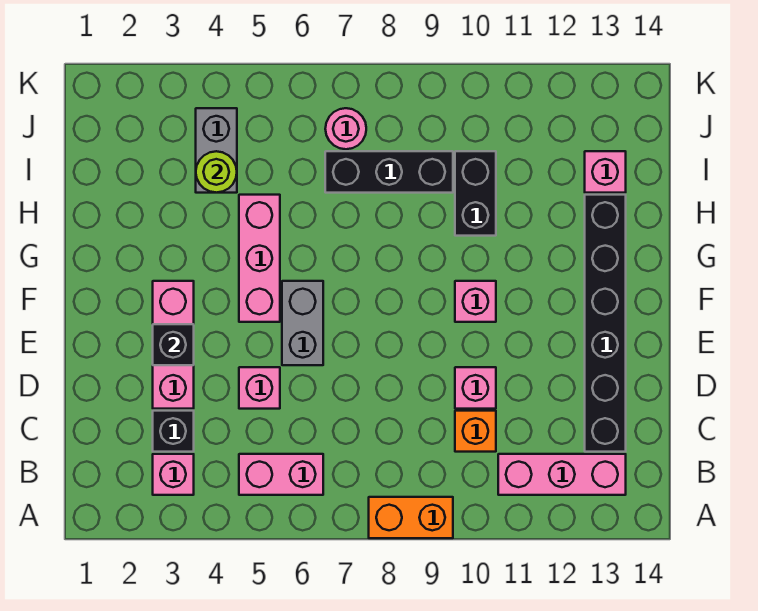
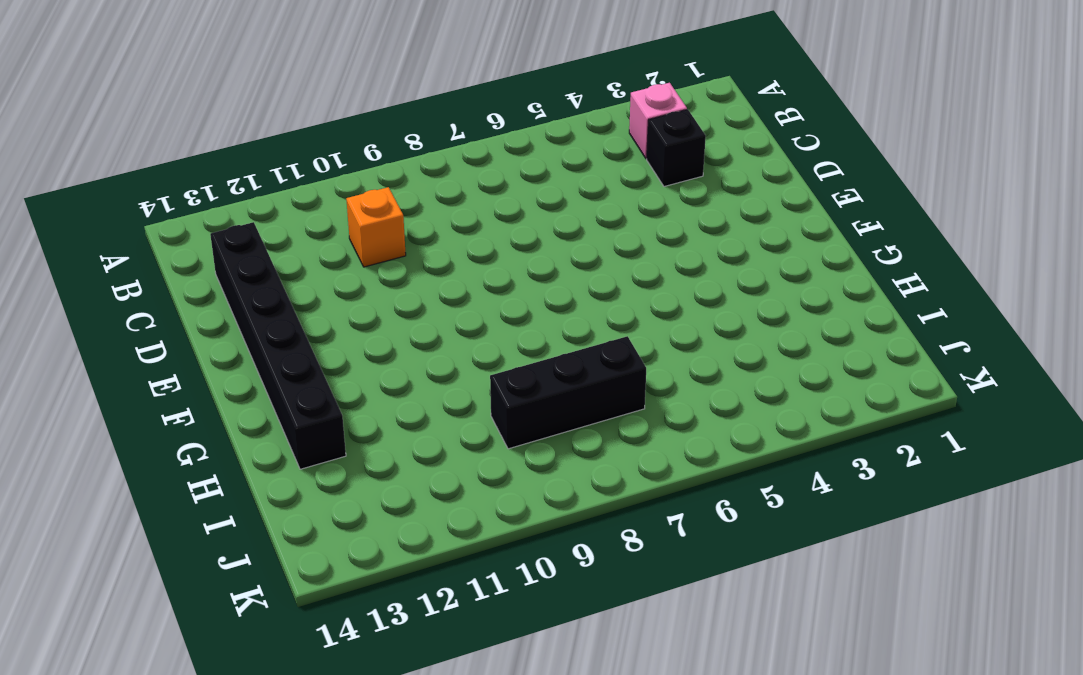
none -> orange brick A8:A9 level 1
none -> pink brick B5:B6 level 1
none -> pink brick B11:B13 level 1

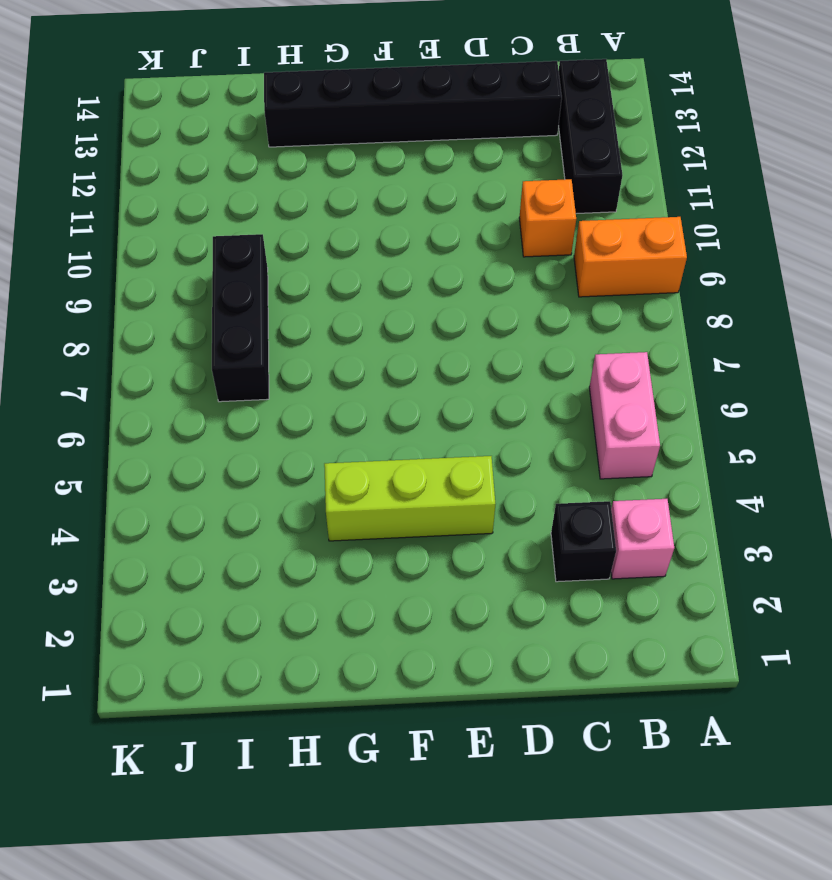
orange brick A9:B9 level 1 -> orange brick A8:A9 level 1
black brick B11:B13 level 1 -> pink brick B11:B13 level 1
lime brick E4:G4 level 1 -> none
none -> pink brick D3:F3 level 1
none -> pink brick D5 level 1
none -> pink brick D10 level 1

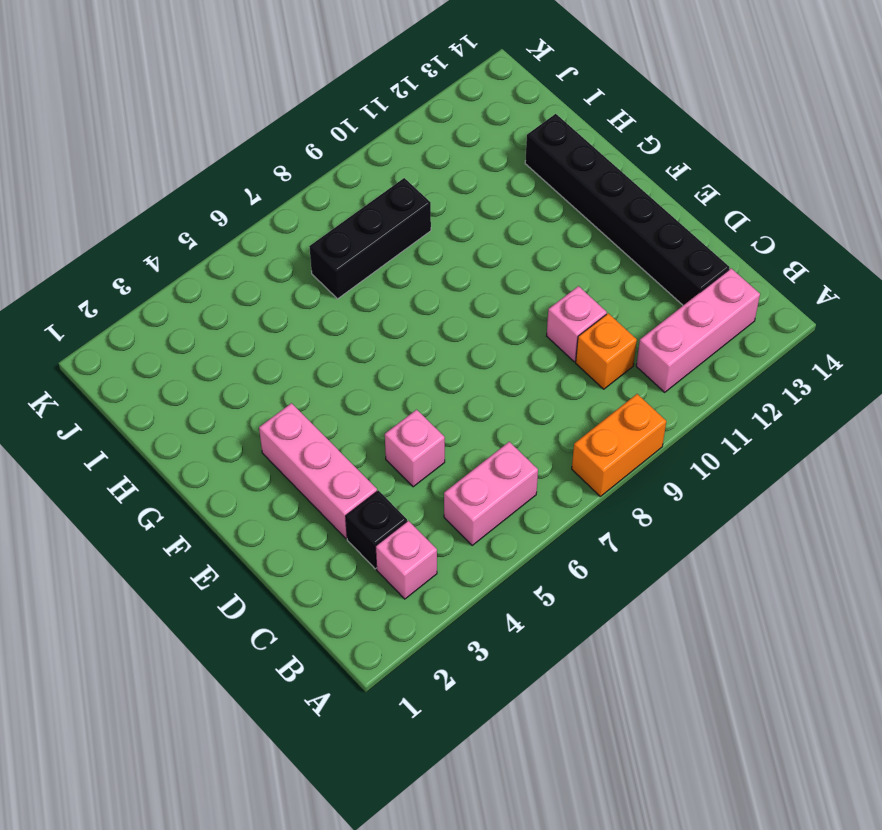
none -> grey brick E6:F6 level 1
none -> pink brick F5:H5 level 1
none -> pink brick F10 level 1

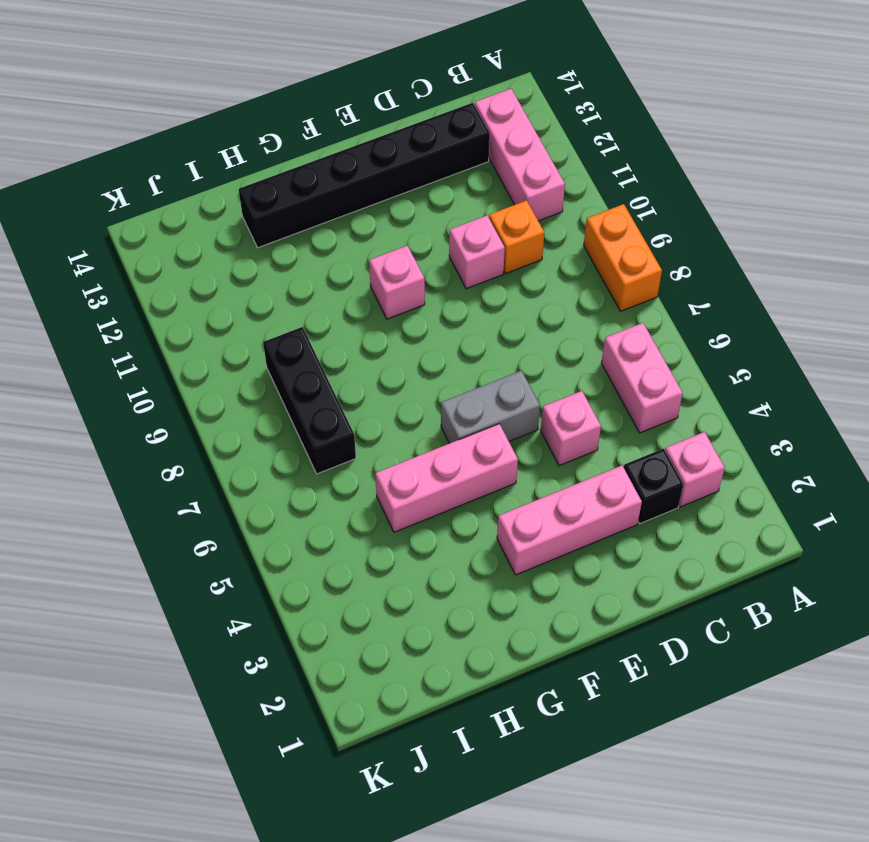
none -> black brick H10:I10 level 1
none -> grey brick I4:J4 level 1
none -> pink brick I13 level 1

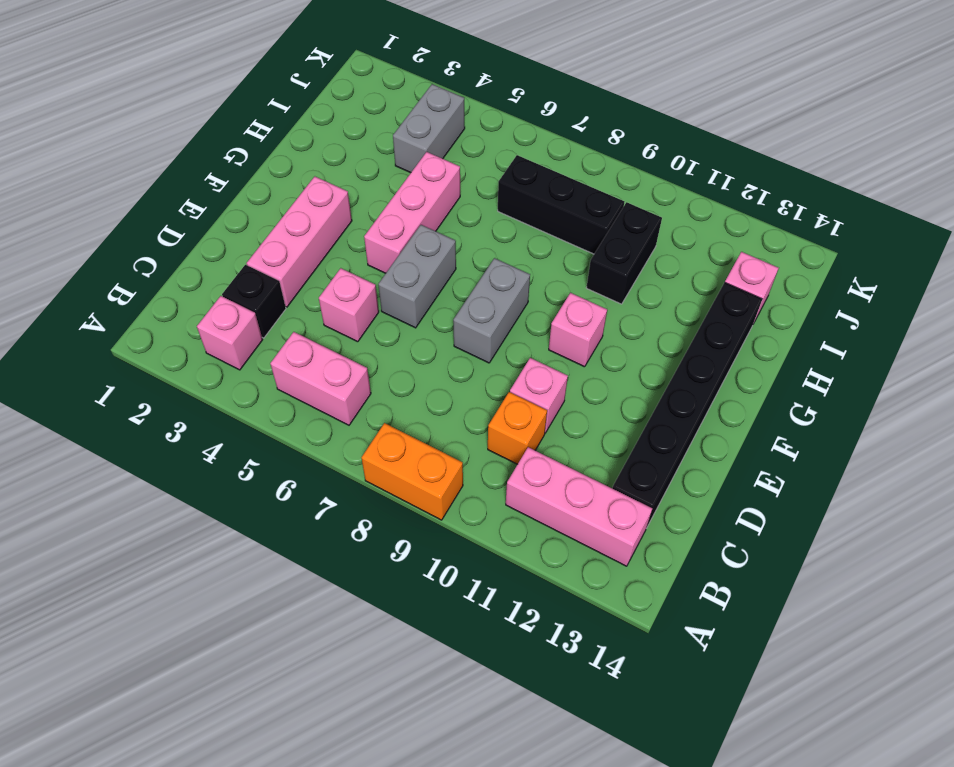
grey brick E8:F8 level 1 -> none
none -> pink round brick J7 level 1
none -> black brick E3 level 2
none -> lime round brick I4 level 2

